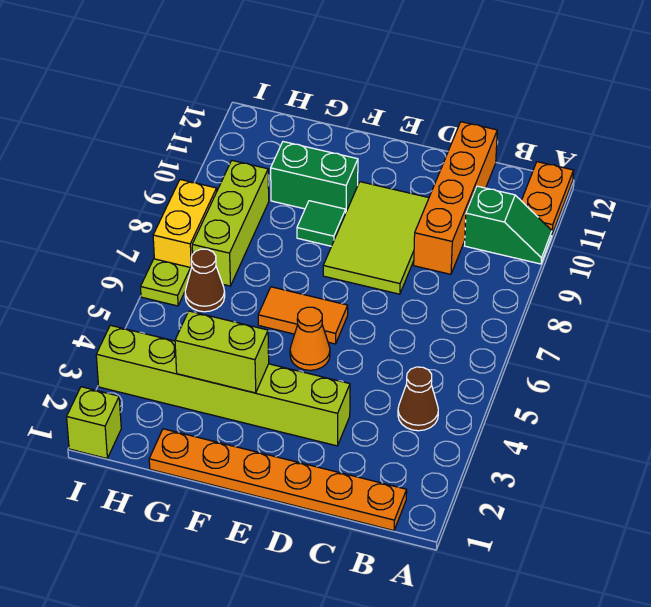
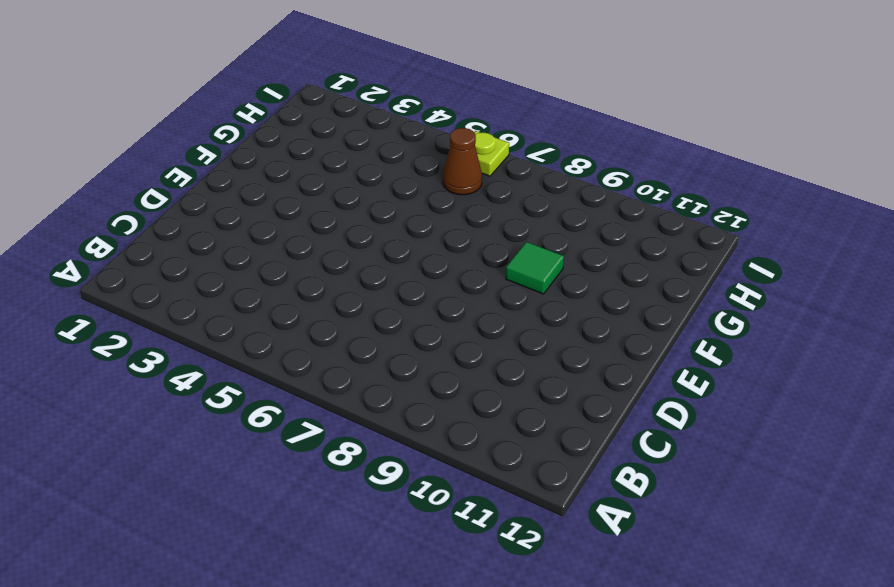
none -> green slope A10:B10 level 1 top B
none -> orange plate A11:A12 level 1
none -> orange plate B1:G1 level 1

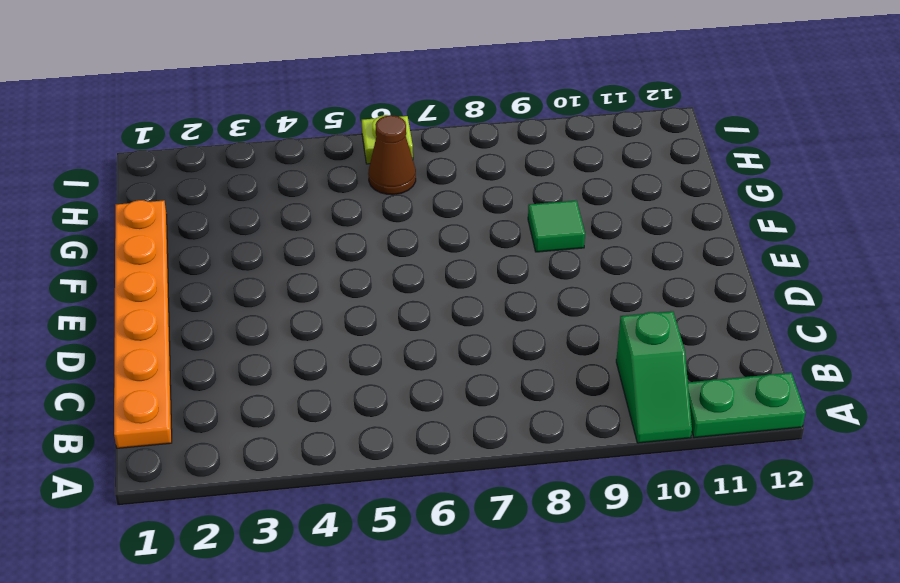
green plate A11:A12 level 1 -> orange plate A11:A12 level 1
none -> brown cone B4 level 1
none -> orange brick C9:C12 level 1
none -> lime brick D3:I3 level 1

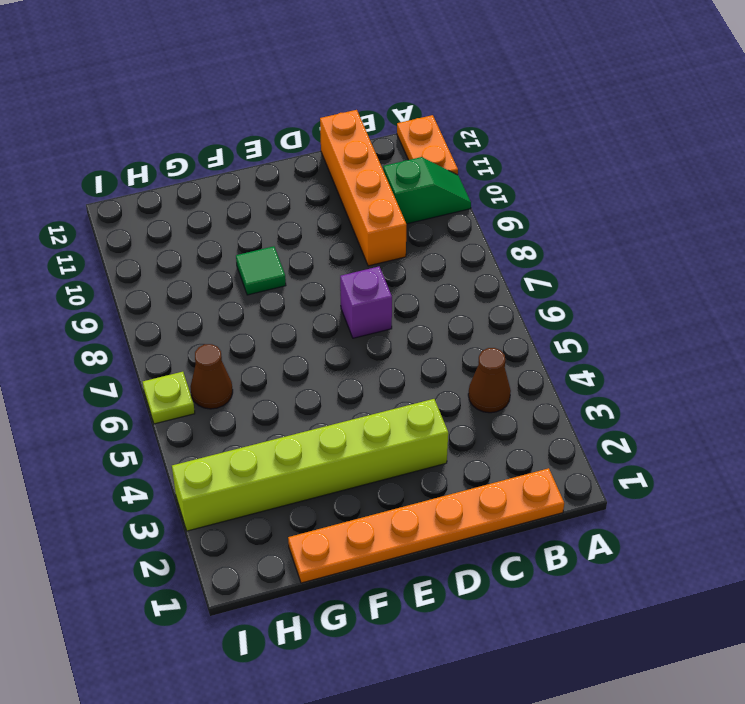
purple brick D7 level 1 -> none
none -> lime tile D8:E10 level 1
none -> orange cone E5 level 1
none -> orange tile E6:F6 level 1

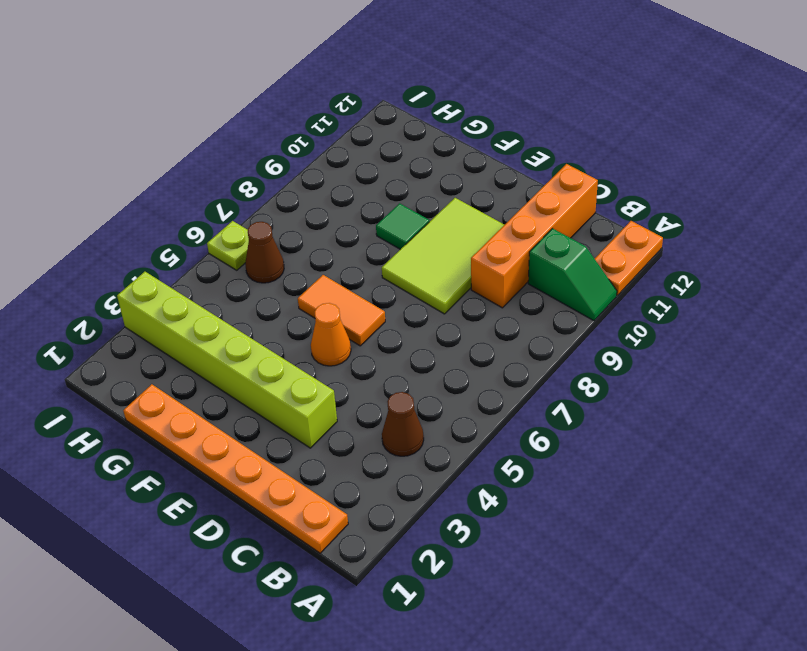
none -> green brick F10:G10 level 1
none -> lime brick H7:H9 level 1
none -> lime brick I1 level 1

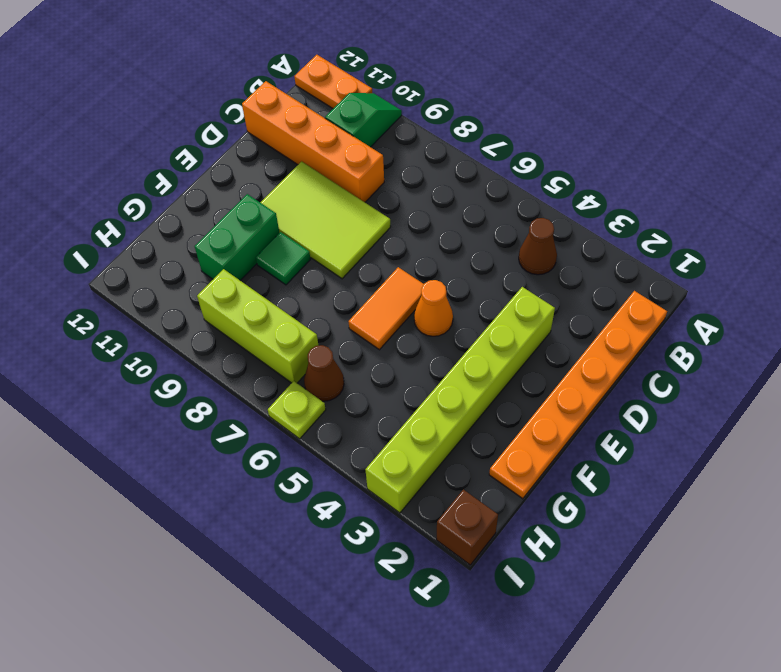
brown brick I1 level 1 -> lime brick I1 level 1
none -> yellow brick I7:I8 level 1
none -> lime brick F3:G3 level 2

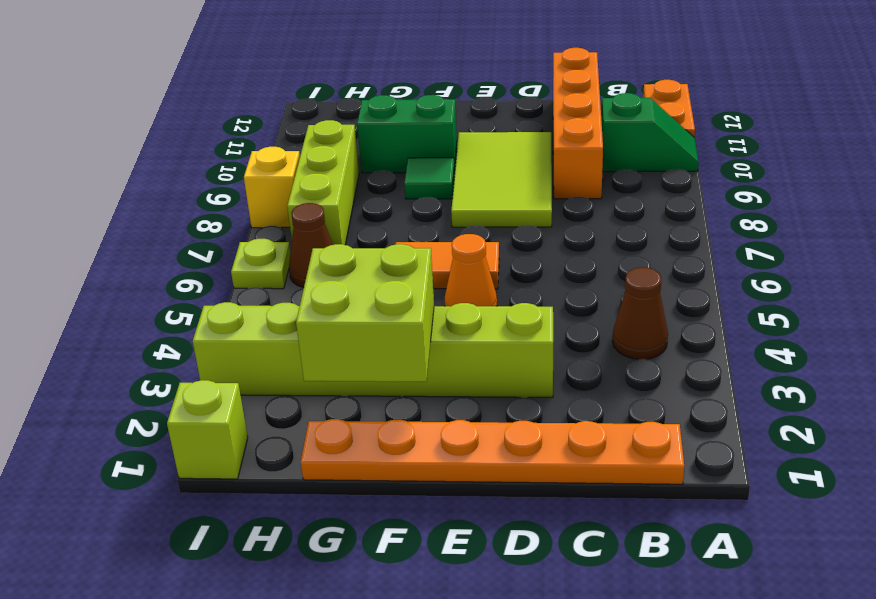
lime brick F2:G3 level 2 -> lime brick F3:G3 level 2
yellow brick I8 level 1 -> yellow brick I7:I8 level 1

